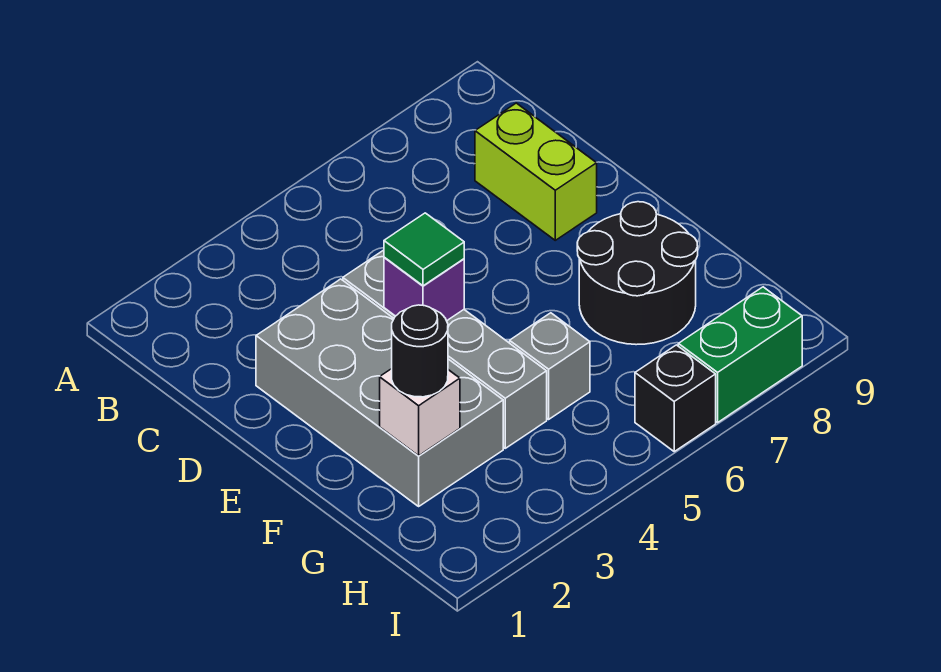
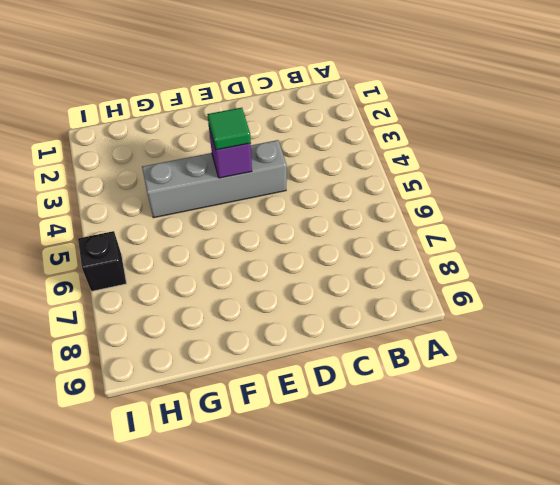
none -> lime brick C8:D8 level 1
none -> grey brick D2:G3 level 1

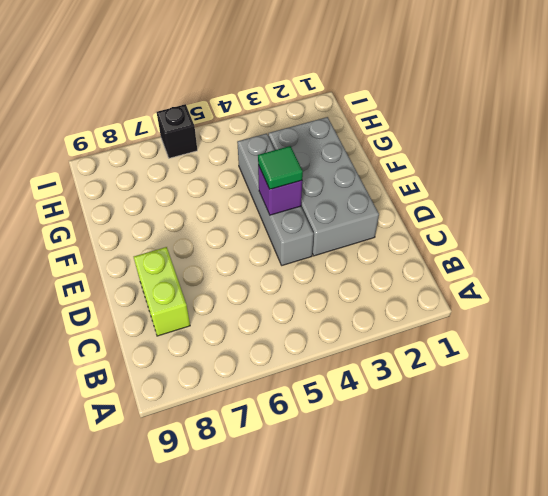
none -> black round brick F7:G8 level 1
none -> grey brick G5 level 1

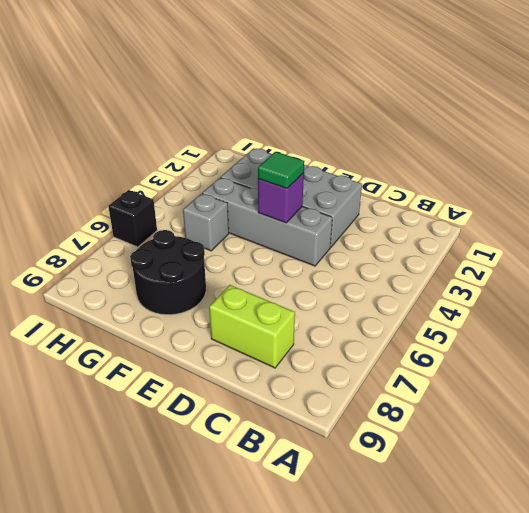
none -> green brick I7:I8 level 1
none -> white brick G2 level 2

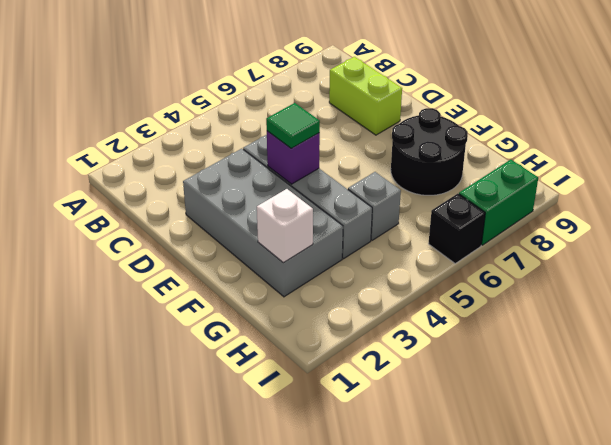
none -> black round brick G2 level 3

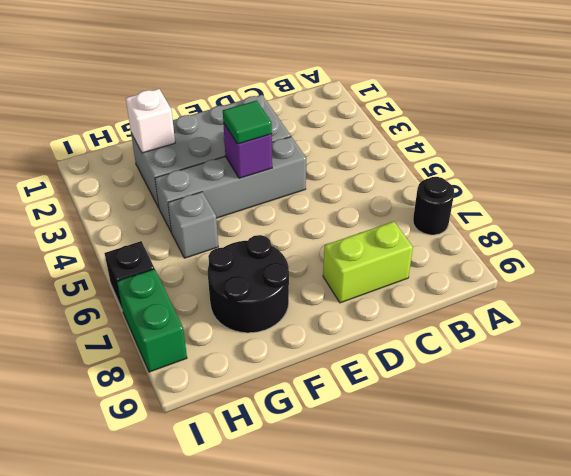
black round brick A7 level 1 -> black round brick G2 level 3

